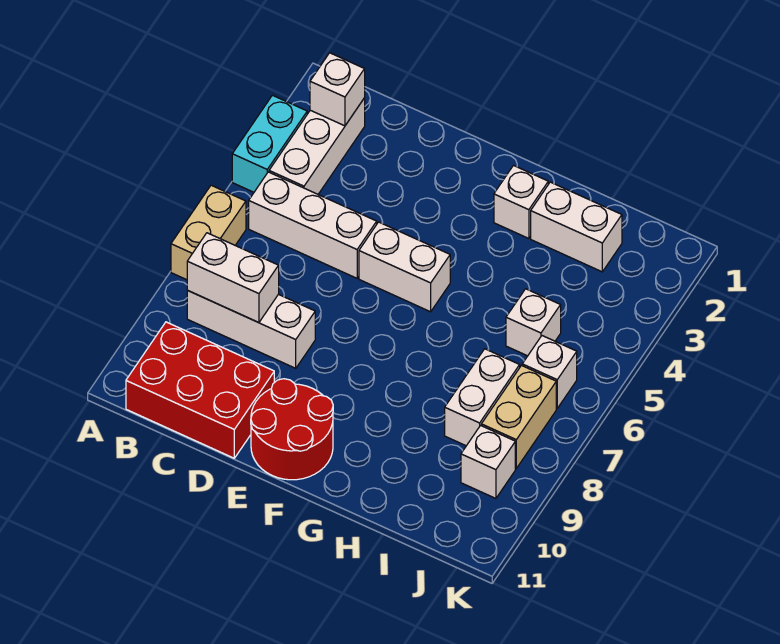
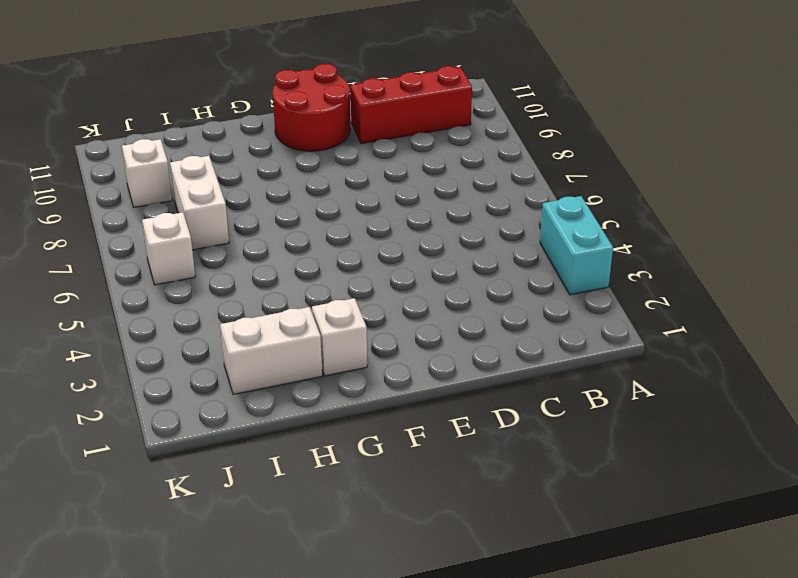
red brick B10:D10 level 1 -> red brick B10:D11 level 1
none -> tan brick A6:A7 level 1
none -> white brick B2:B4 level 1
none -> white brick B5:D5 level 1

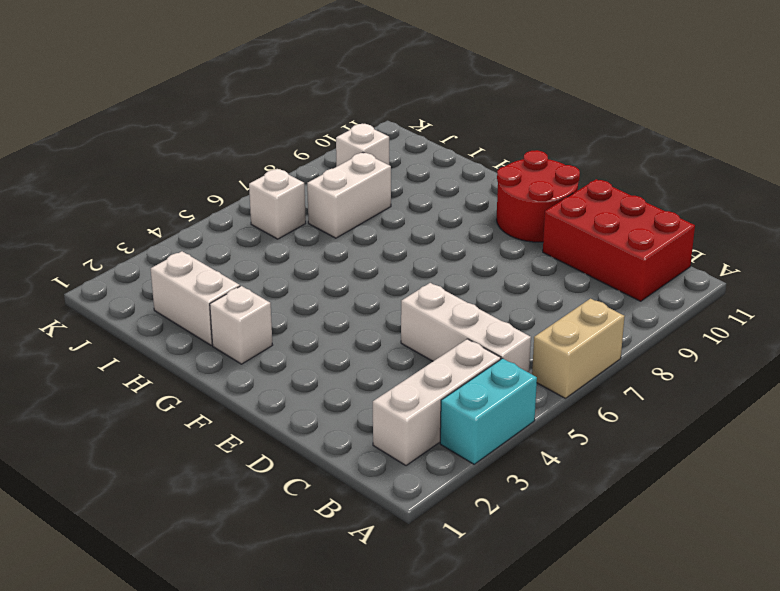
none -> white brick B8:D8 level 1
none -> white brick E5:F5 level 1
none -> white brick I5 level 1

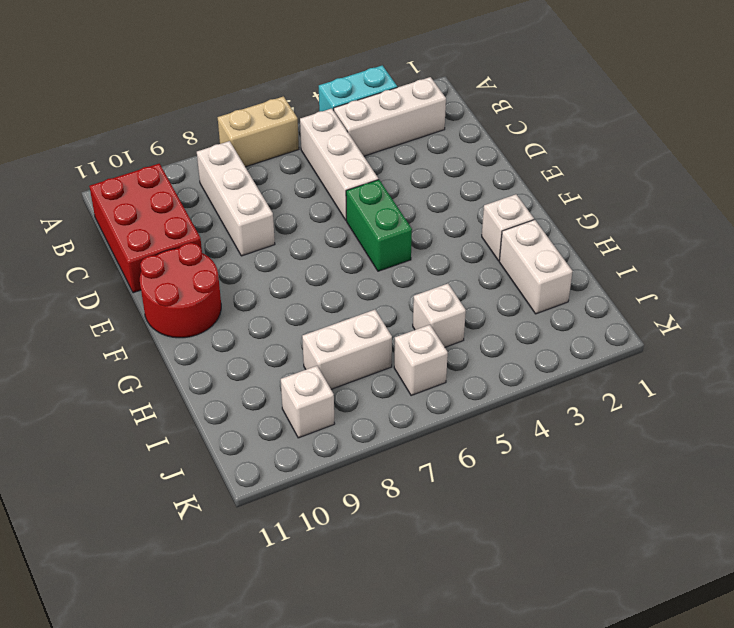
green brick E5:F5 level 1 -> white brick E5:F5 level 1
none -> tan brick J7:J8 level 1
none -> white brick B2 level 2
none -> white brick B8:C8 level 2

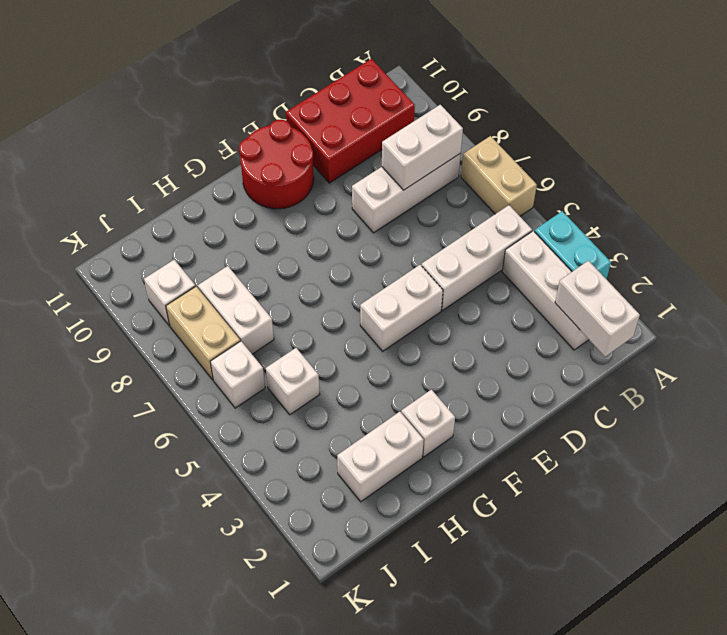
white brick B1:B2 level 2 -> white brick B2 level 2

